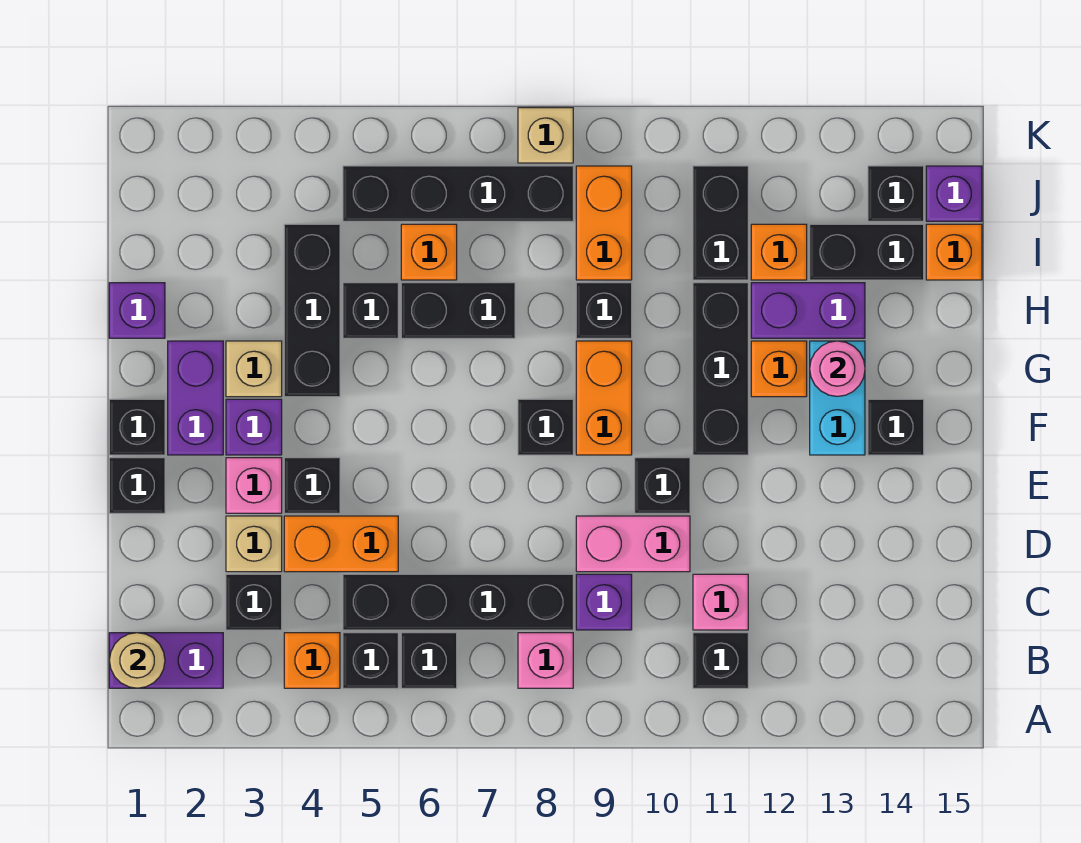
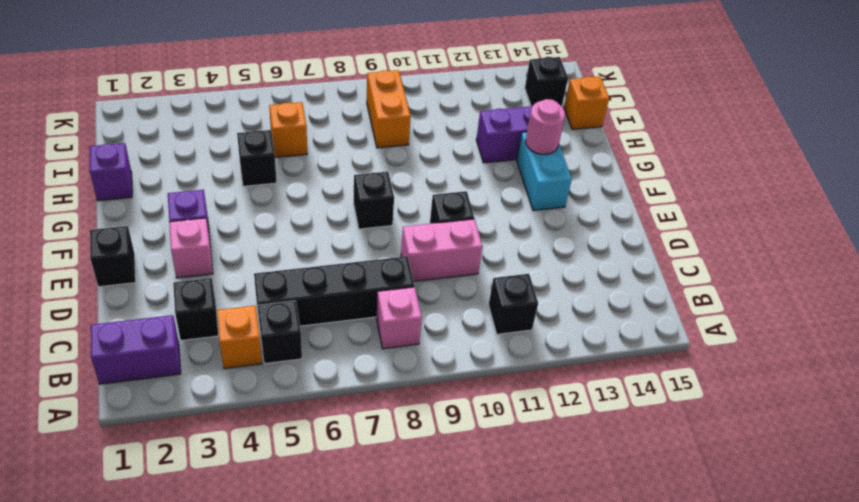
none -> black brick B6 level 1
none -> purple brick C9 level 1
none -> pink brick C11 level 1
none -> tan brick D3 level 1

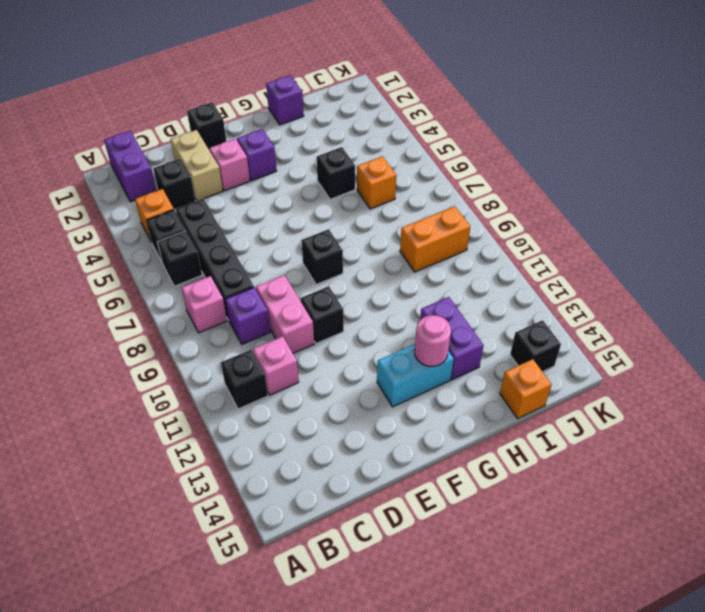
tan brick D2:D3 level 1 -> tan brick D3 level 1
none -> orange brick D4:D5 level 1
none -> black brick E4 level 1
none -> black brick F1 level 1
none -> purple brick F2:G2 level 1

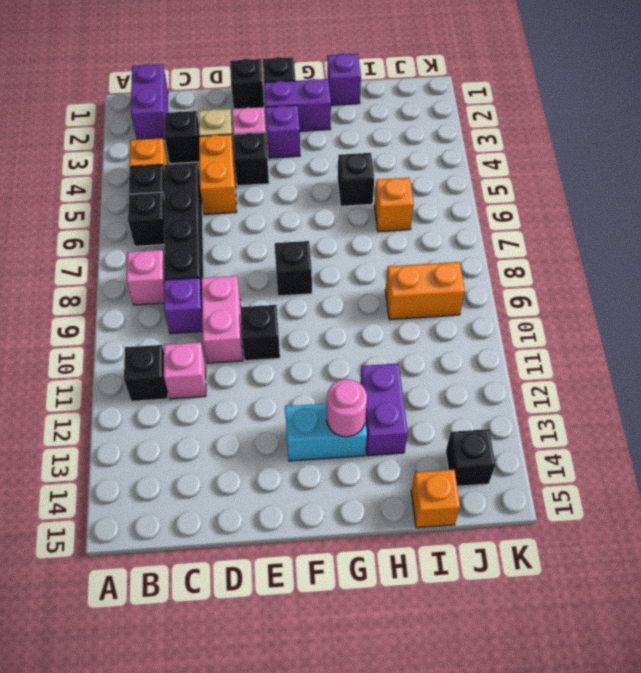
none -> orange brick F9:G9 level 1
none -> black brick F11:H11 level 1
none -> black brick F14 level 1
none -> tan brick G3 level 1

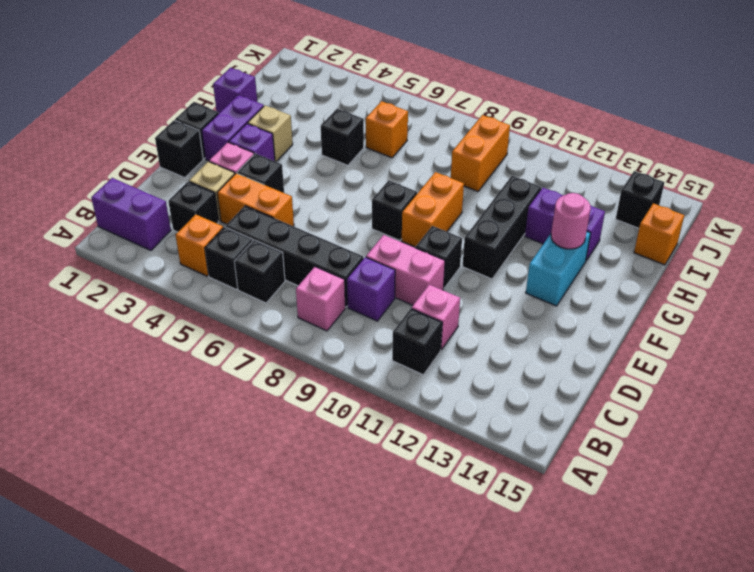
none -> black brick F14 level 1
none -> black brick G4:I4 level 1
none -> orange brick G12 level 1
none -> black brick H6:H7 level 1

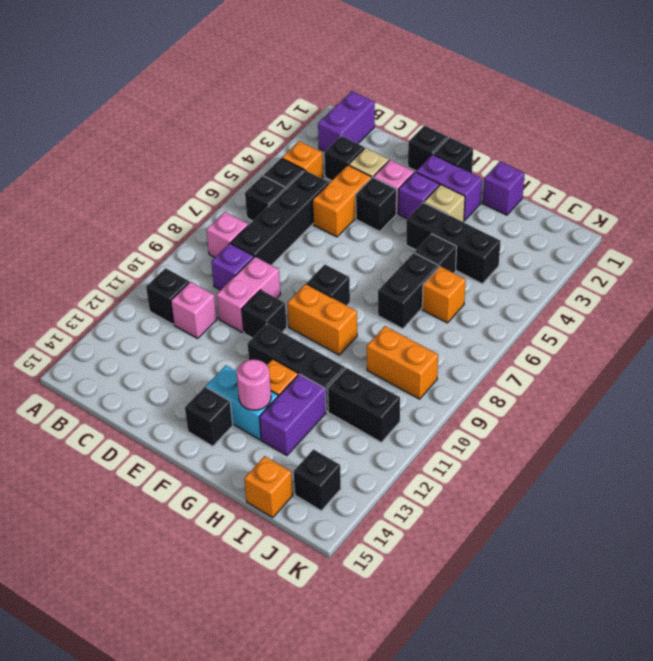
none -> black brick H9 level 1
none -> orange brick I12 level 1
none -> black brick I13:I14 level 1
none -> black brick J5:J8 level 1

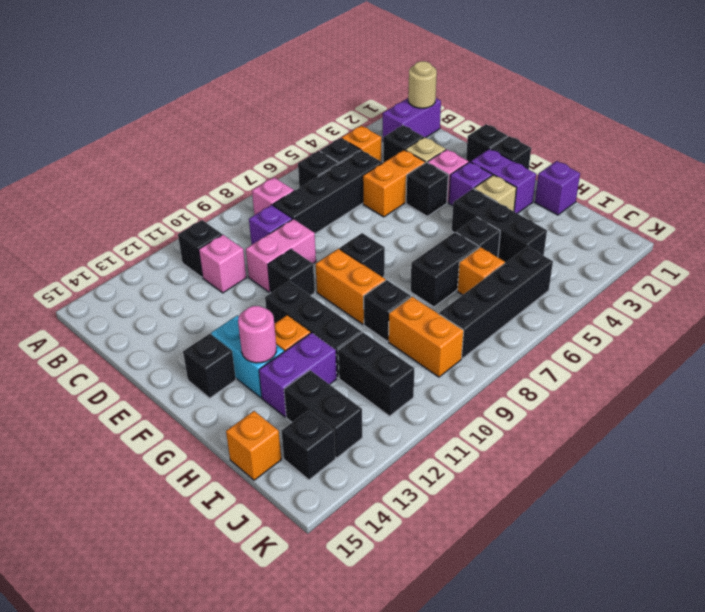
black brick I13:J13 level 1 -> black brick I13:I14 level 1
none -> orange brick I12 level 1
none -> purple brick J15 level 1
none -> tan brick K8 level 1

